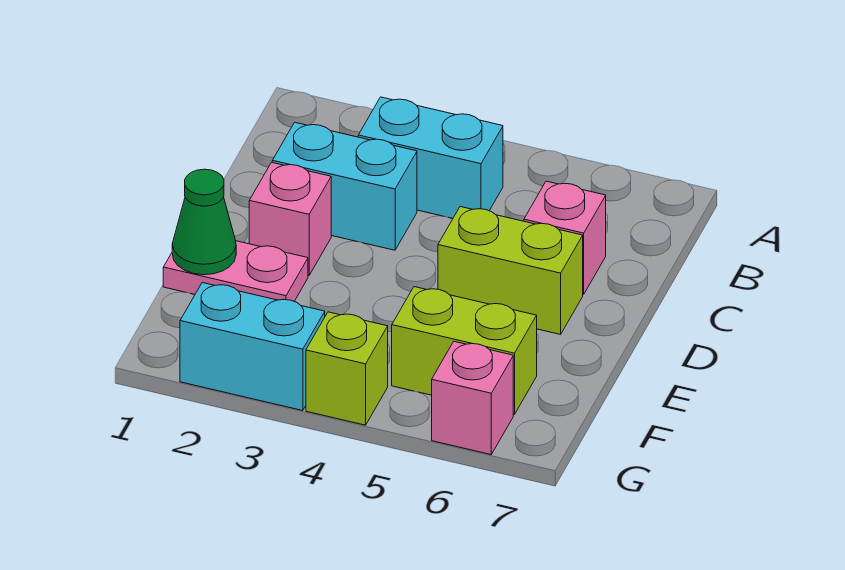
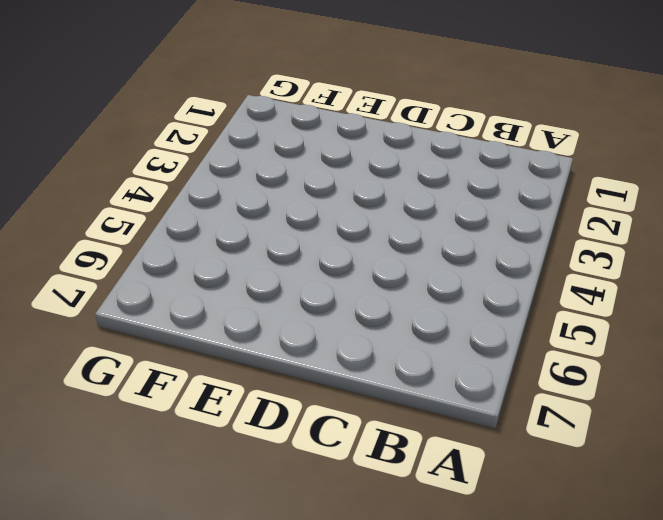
none -> cyan brick B3:B4 level 1
none -> cyan brick C2:C3 level 1

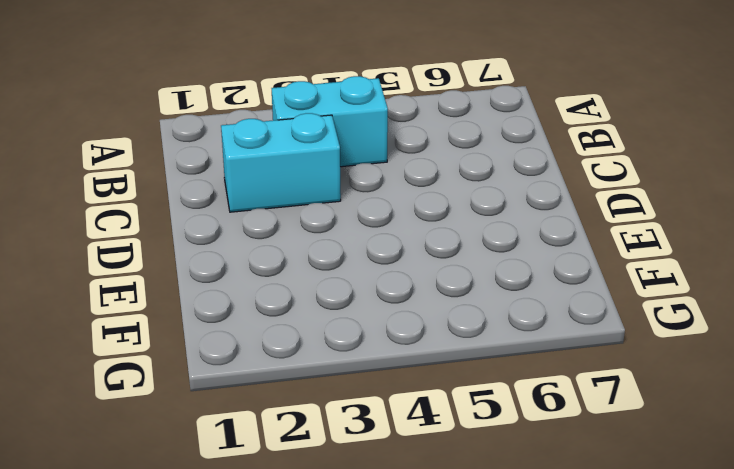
none -> pink brick C6 level 1
none -> pink brick D2 level 1

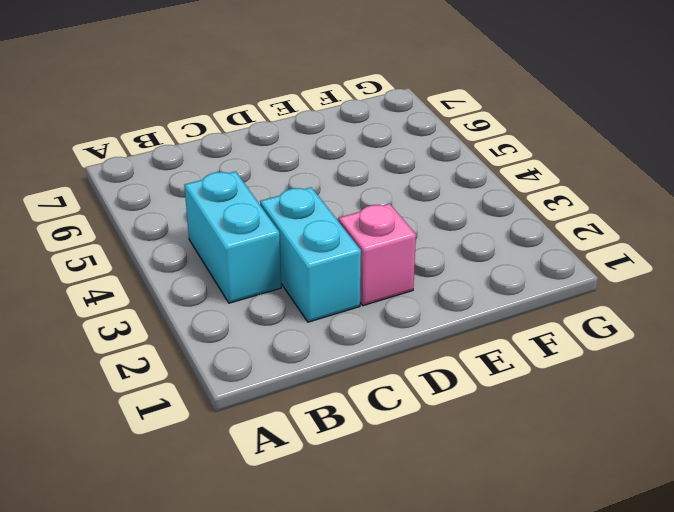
none -> pink brick C6 level 1
none -> lime brick D5:D6 level 1

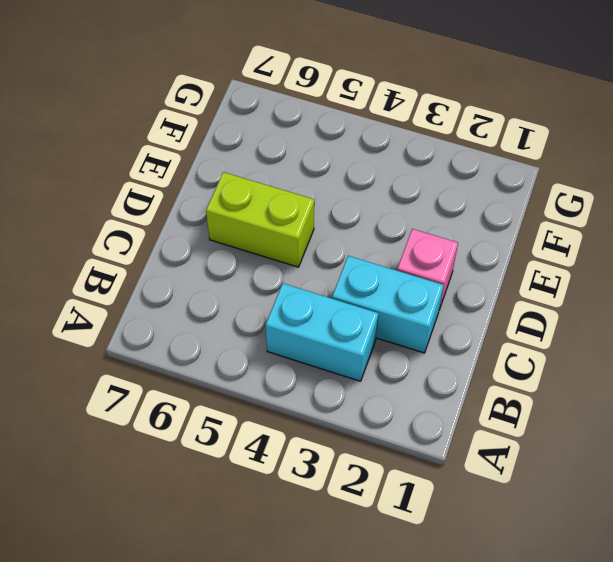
none -> pink brick C6 level 1
none -> pink plate E1:E2 level 1

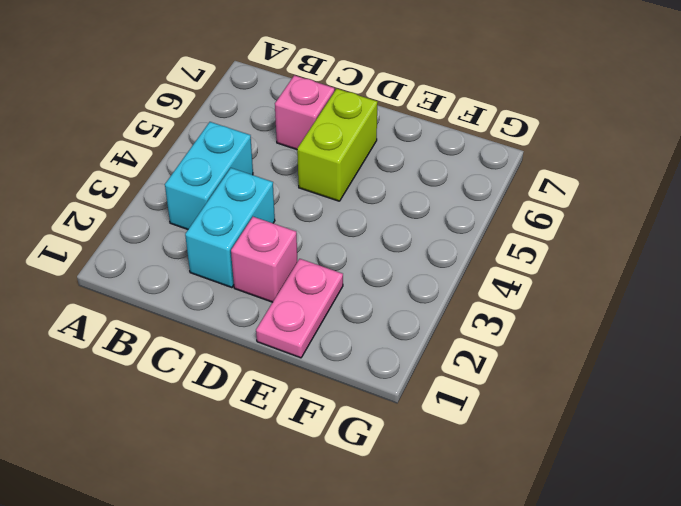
none -> lime brick F5:F6 level 1
none -> cyan brick G2:G3 level 1

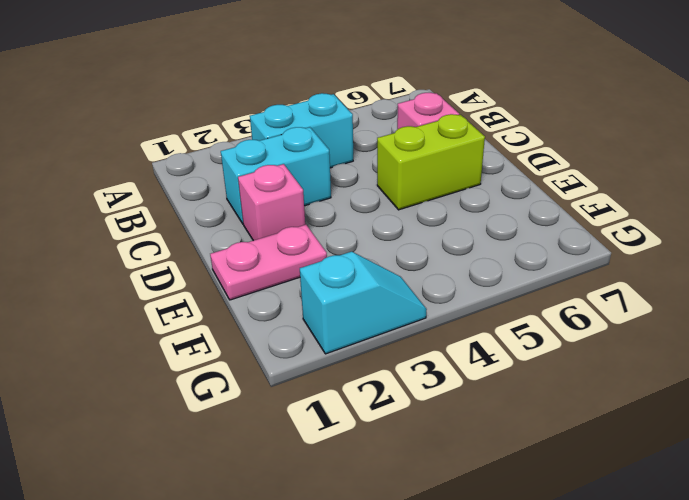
cyan slope G2:G3 level 1 top 2 -> cyan brick G2:G3 level 1
none -> lime brick F5:F6 level 1
none -> lime brick G4 level 1

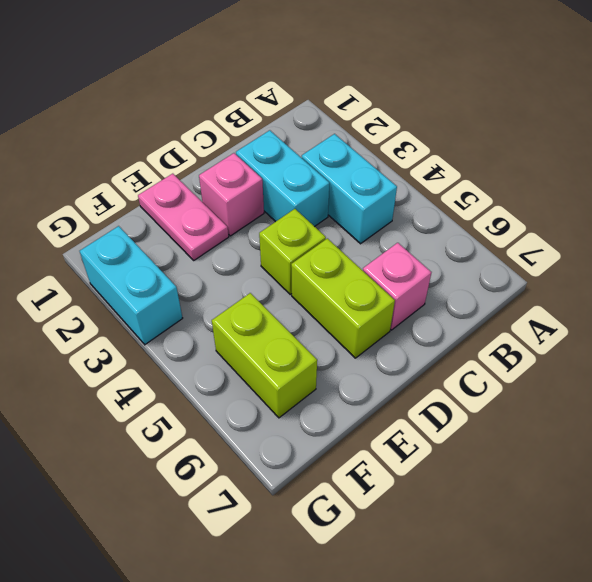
lime brick D4 level 1 -> lime brick G4 level 1
none -> pink brick G6 level 1
none -> green cone E1 level 2

